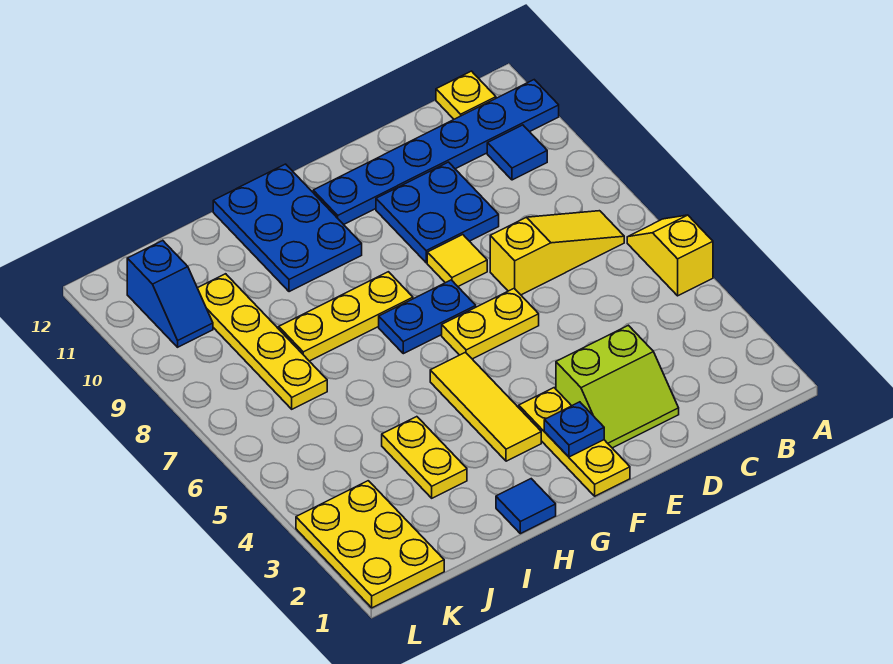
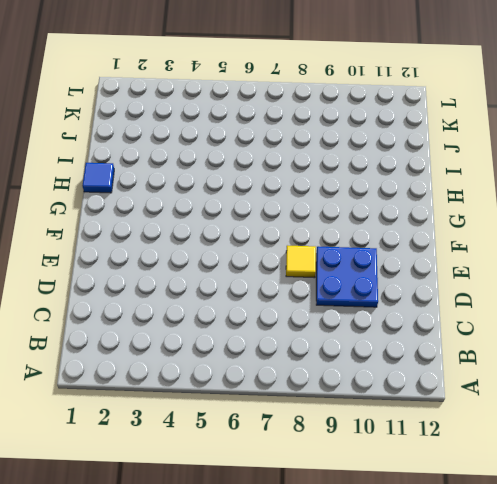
none -> yellow slope A5:A6 level 1 top 5
none -> blue plate A11:F11 level 1
none -> yellow slope B7:D7 level 1 top D

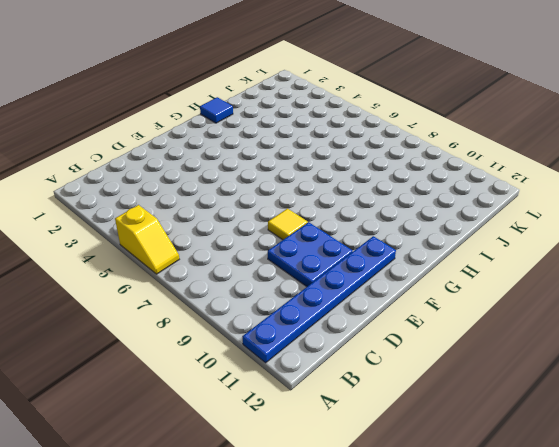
none -> yellow slope B7:D7 level 1 top D
none -> blue tile B10 level 1
none -> yellow plate B12 level 1

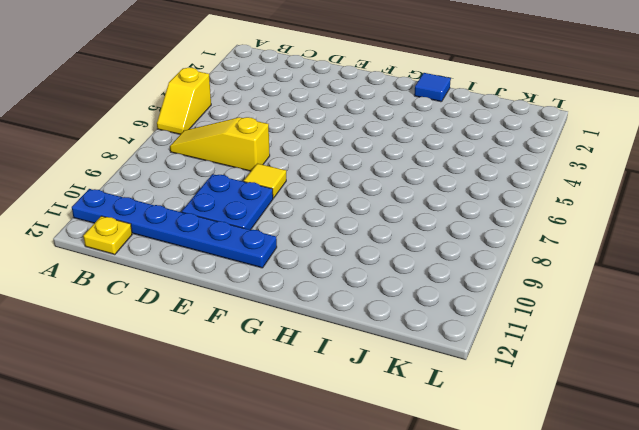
none -> blue tile B10 level 1
none -> lime slope D2:E3 level 1 top 3
none -> yellow plate E6:F6 level 1

